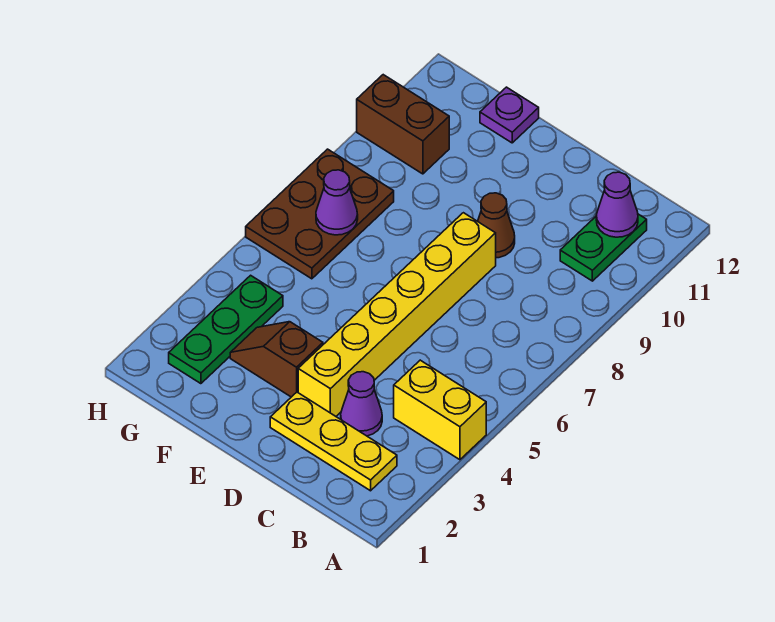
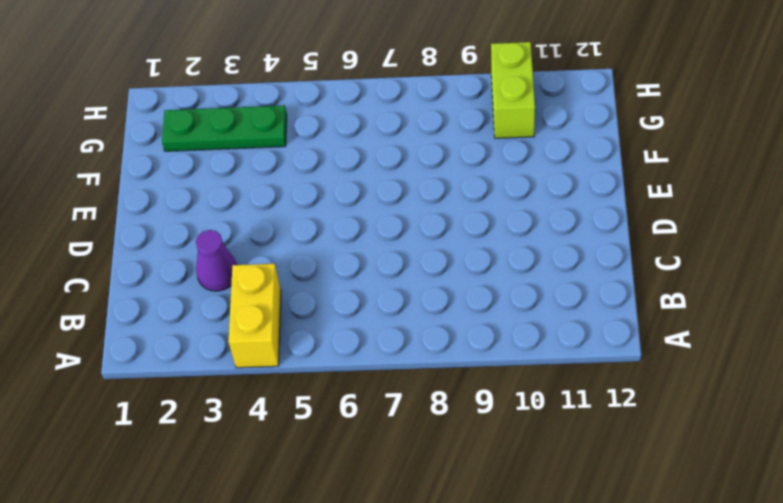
lime brick G10:H10 level 1 -> brown brick G10:H10 level 1
none -> yellow plate B2:D2 level 1
none -> green plate B10:B11 level 1
none -> yellow brick D3:D8 level 1

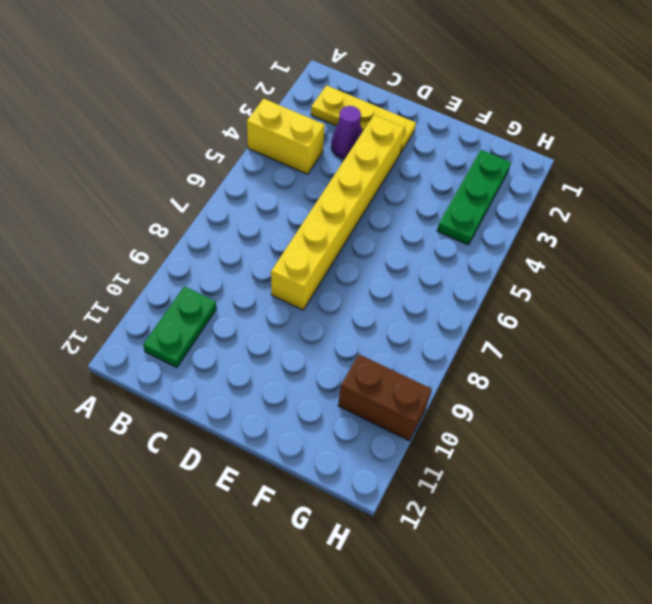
none -> brown cone D9 level 1
none -> brown slope E3:F3 level 1 top E
none -> purple plate F12 level 1

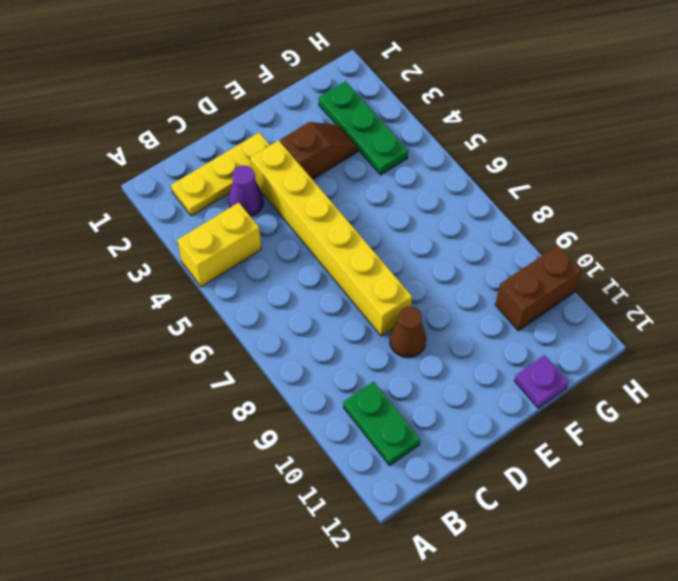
none -> brown plate G6:H8 level 1
none -> purple cone B11 level 2
none -> purple cone G7 level 2

